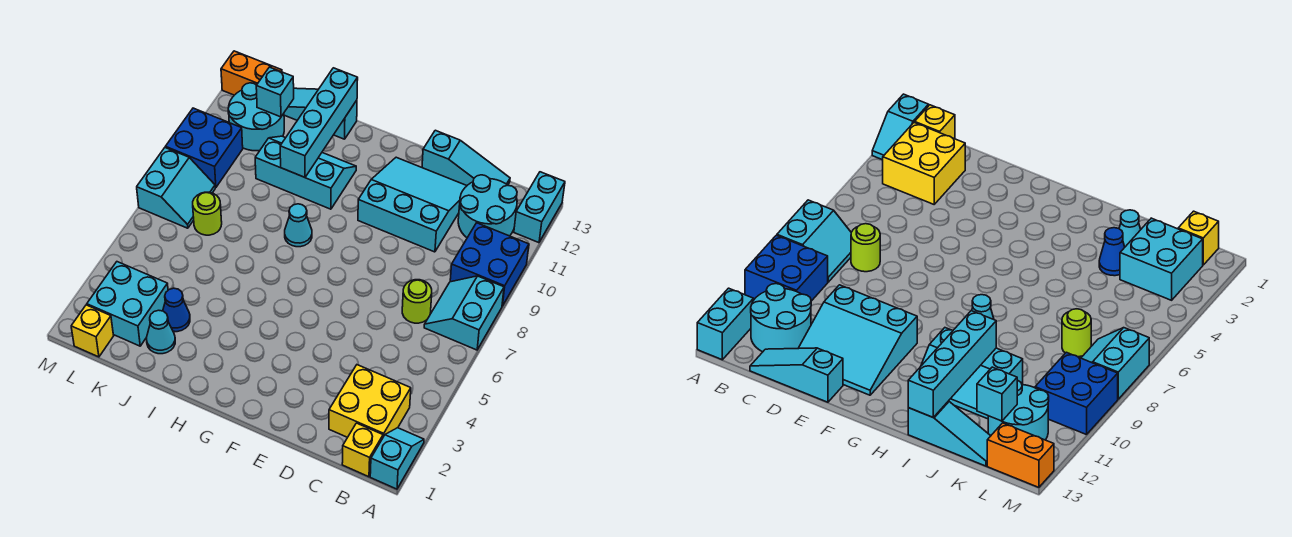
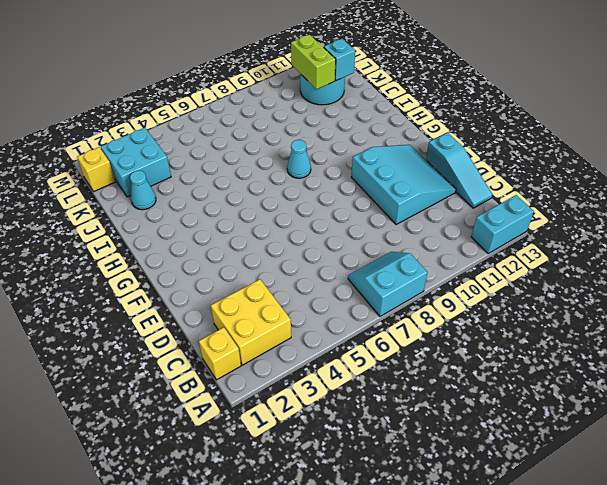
lime brick K11:L11 level 2 -> none
none -> cyan slope A1:A2 level 1 top 1
none -> blue brick A9:B10 level 1
none -> cyan round brick B11:C12 level 1

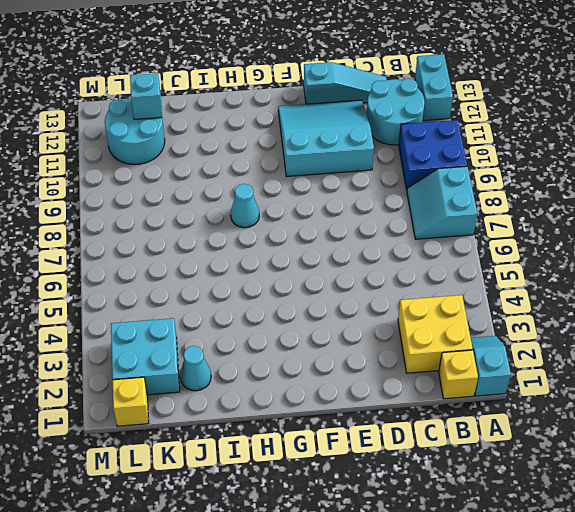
none -> lime round brick C7 level 1
none -> cyan slope H10:J11 level 1 top 10
none -> cyan slope I13:K13 level 1 top I

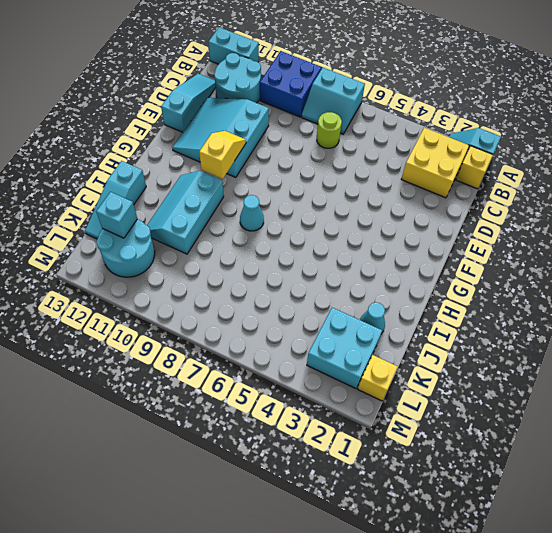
yellow slope F10:G10 level 2 top G -> none
none -> blue cone J3 level 1
none -> lime round brick K7 level 1
none -> cyan slope L7:M8 level 1 top M

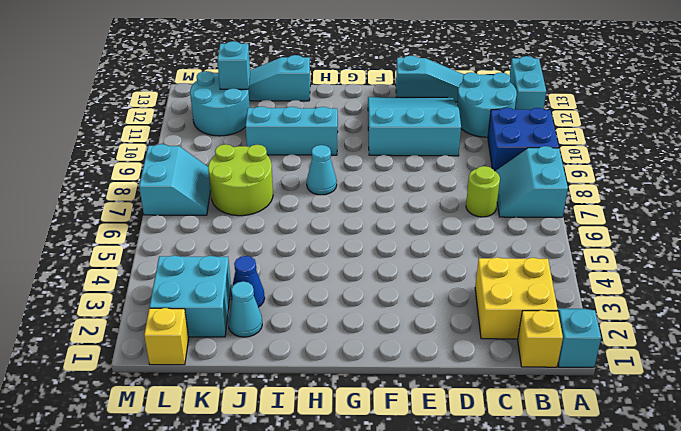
lime round brick J7:K8 level 1 -> lime round brick K7 level 1
none -> blue brick L9:M10 level 1
none -> orange brick L13:M13 level 1
none -> cyan brick I10:I13 level 2

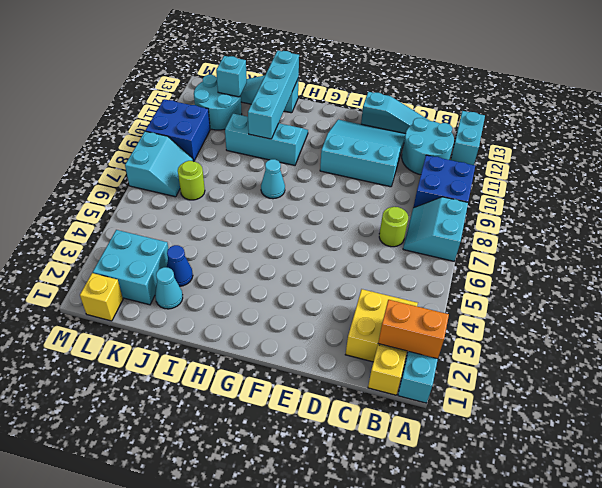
orange brick A2:B2 level 2 -> orange brick L13:M13 level 1

